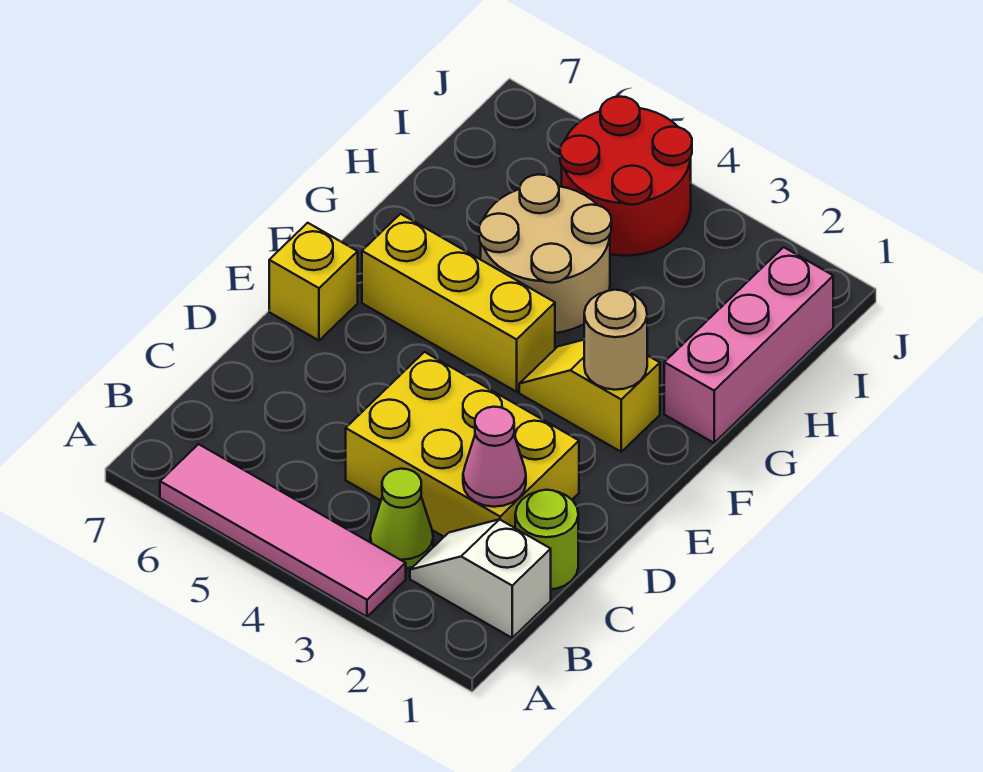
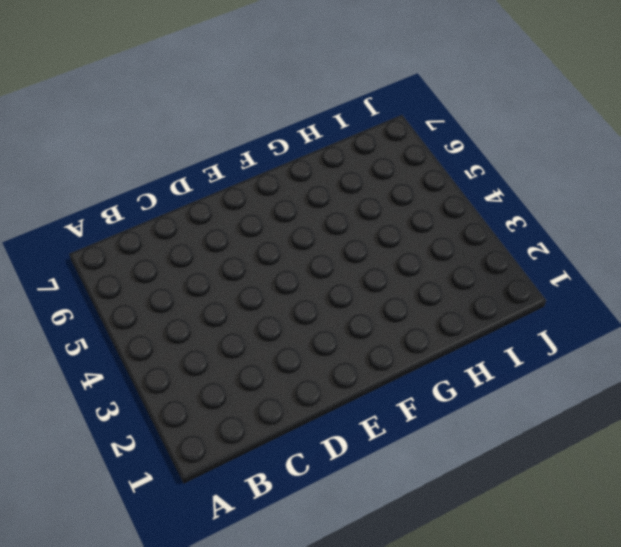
none -> pink tile A3:A6 level 1
none -> white slope B1:B2 level 1 top 1
none -> lime cone B3 level 1

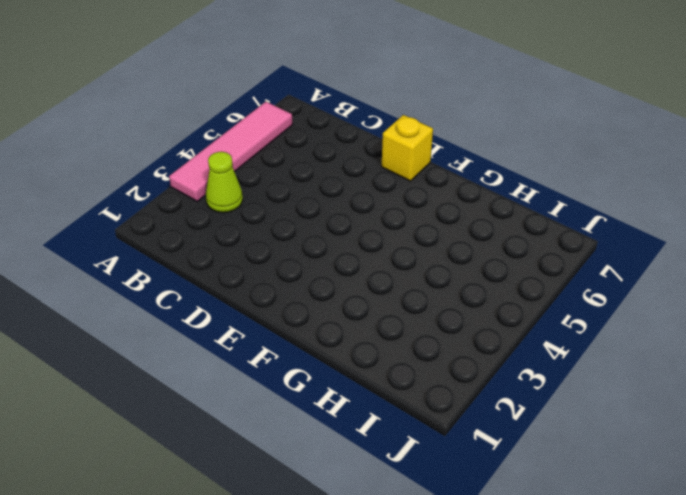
none -> white slope B1:B2 level 1 top 1
none -> lime round brick C1 level 1
none -> yellow brick C2:D4 level 1

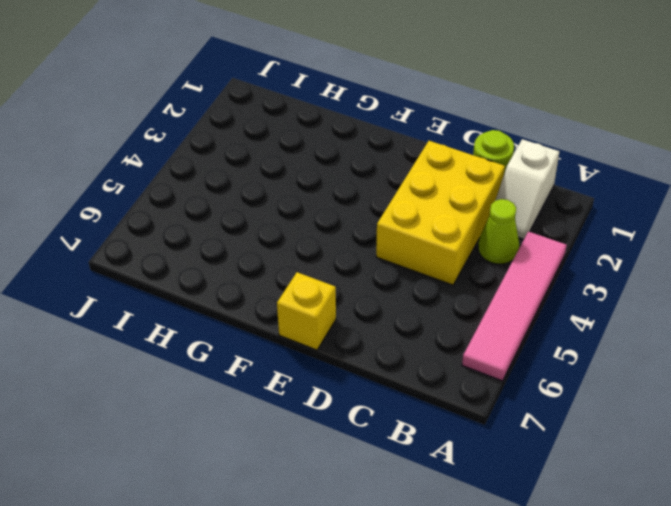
none -> yellow slope F2:F3 level 1 top 2
none -> yellow brick F4:F6 level 1
none -> pink brick G1:I1 level 1

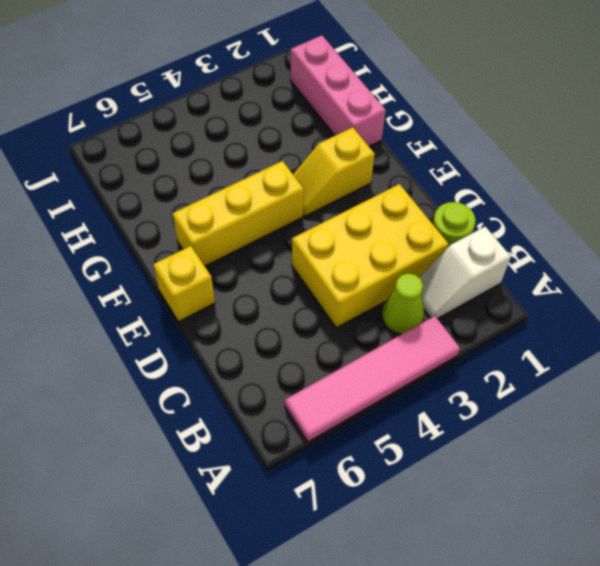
none -> tan round brick G4:H5 level 1
none -> red round brick I4:J5 level 1
none -> pink cone C2 level 2

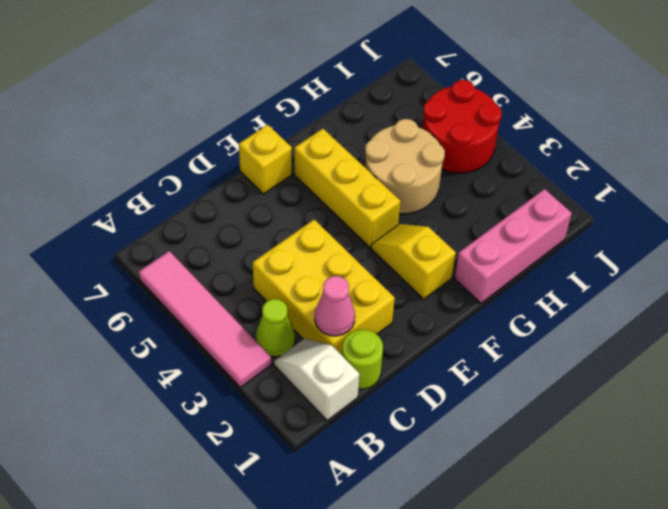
none -> tan round brick F2 level 2

